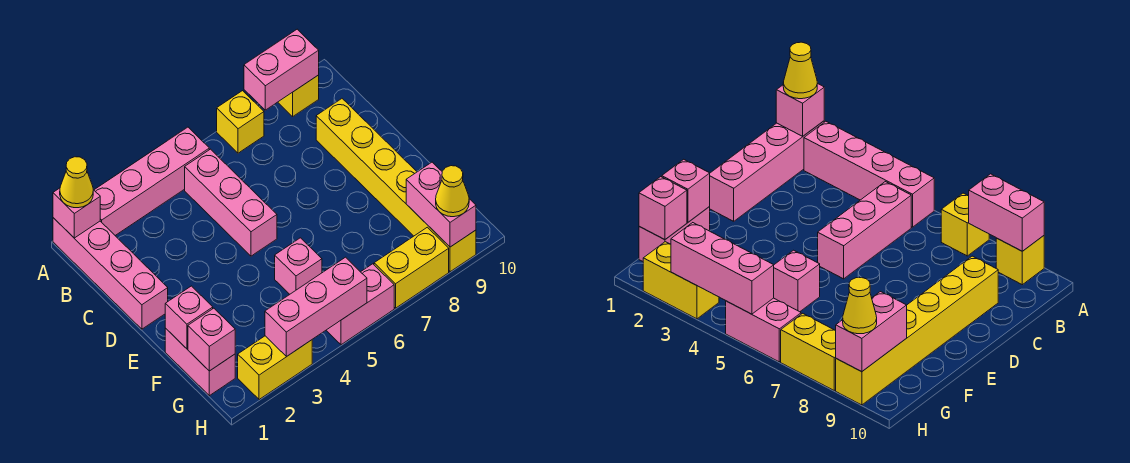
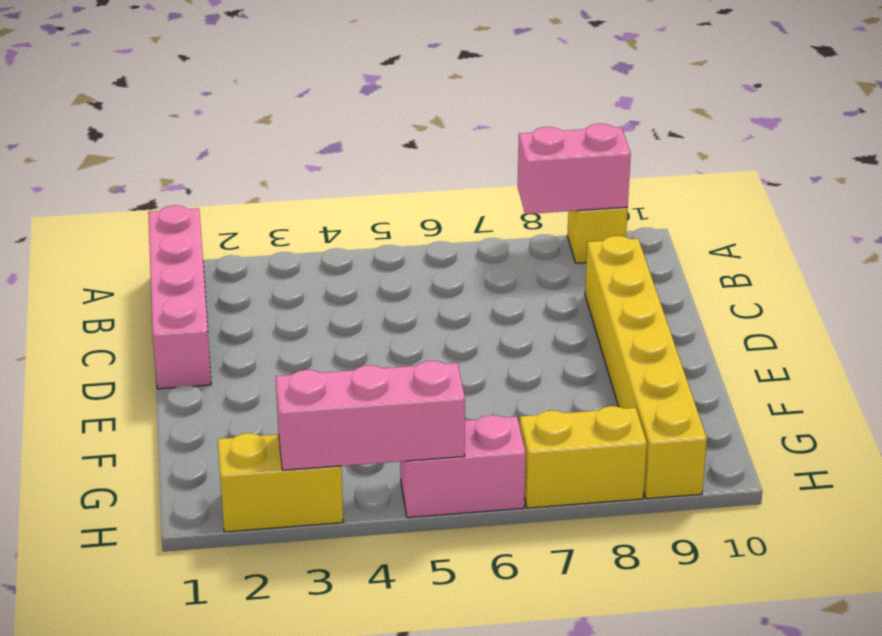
none -> pink brick A2:A5 level 1
none -> yellow brick A7 level 1
none -> pink brick B5:D5 level 1

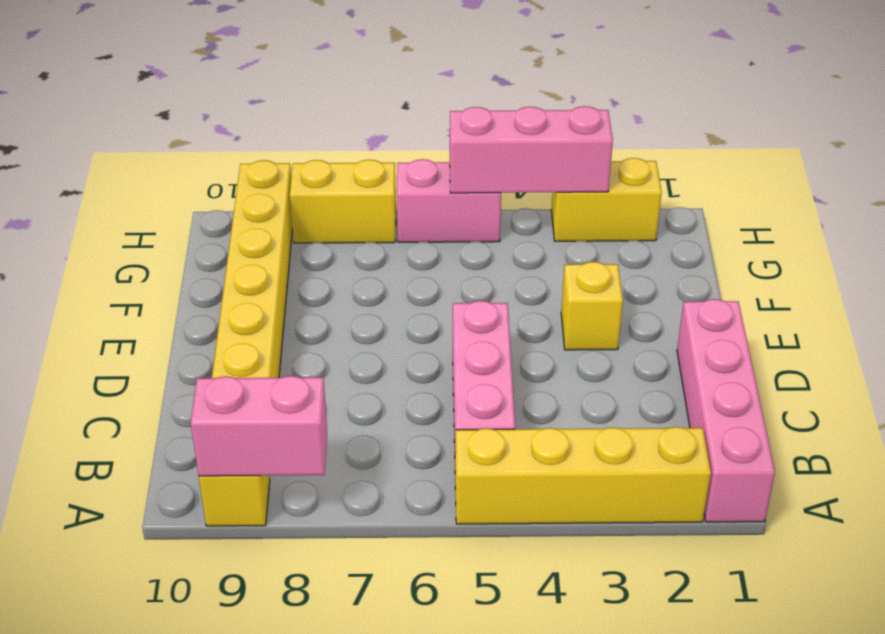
yellow brick A2:A5 level 1 -> pink brick A2:A5 level 1
yellow brick E3 level 1 -> yellow brick A7 level 1
none -> pink brick F1:G1 level 1
none -> pink brick F5 level 1
none -> pink brick A1 level 2

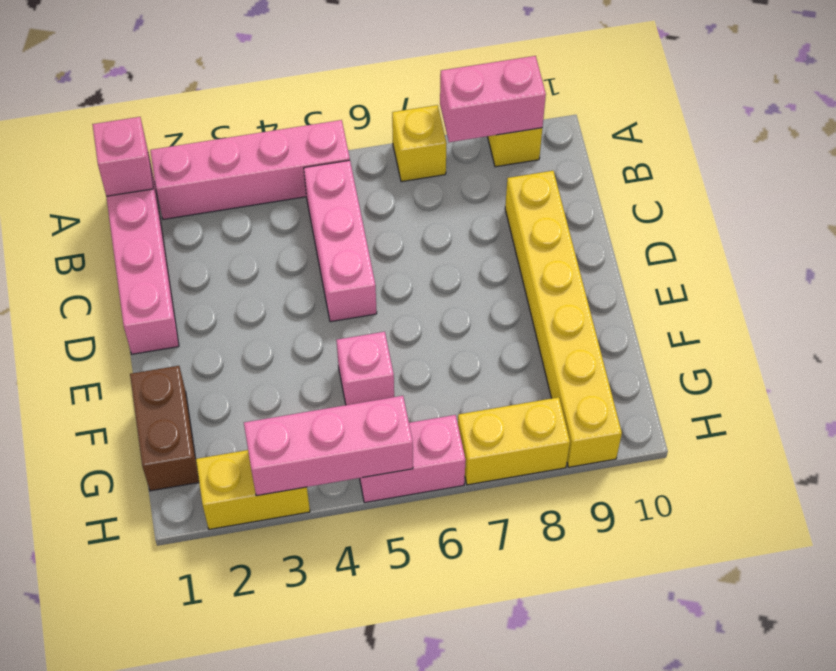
brown brick F1:G1 level 1 -> pink brick F1:G1 level 1
none -> pink brick F1 level 2
none -> pink brick G1 level 2
none -> pink brick G9:H9 level 2

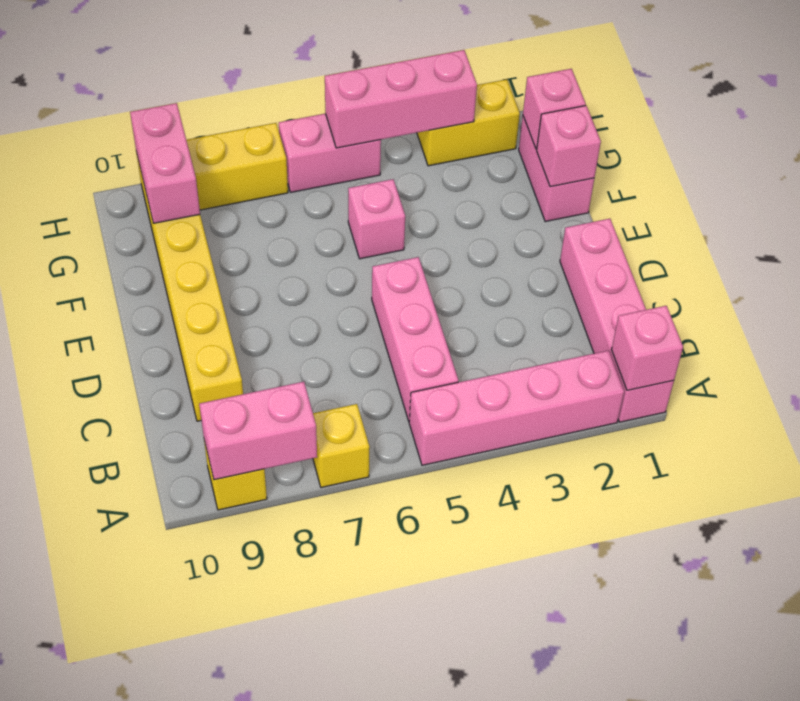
none -> yellow cone A1 level 3
none -> yellow cone H9 level 3

